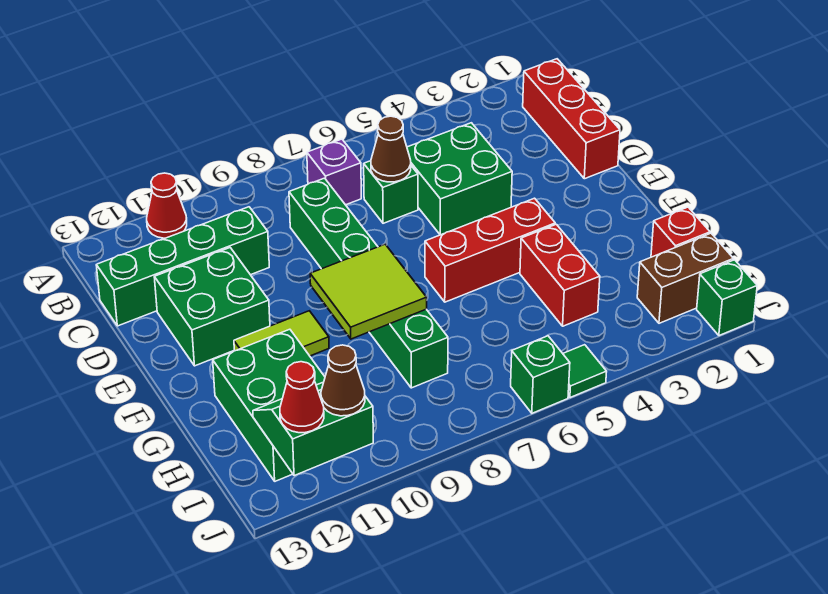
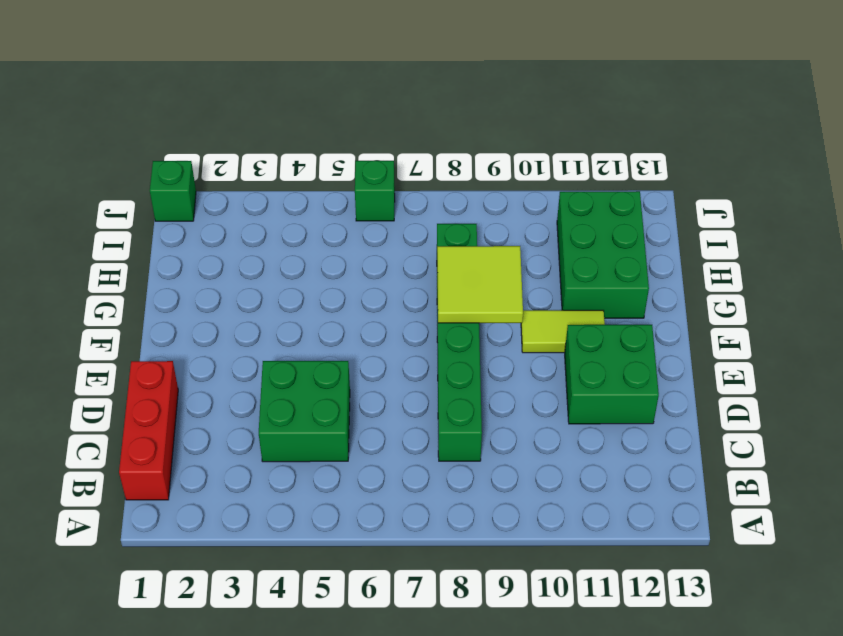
none -> red cone A11 level 1
none -> purple brick B7 level 1
none -> green brick C6 level 1

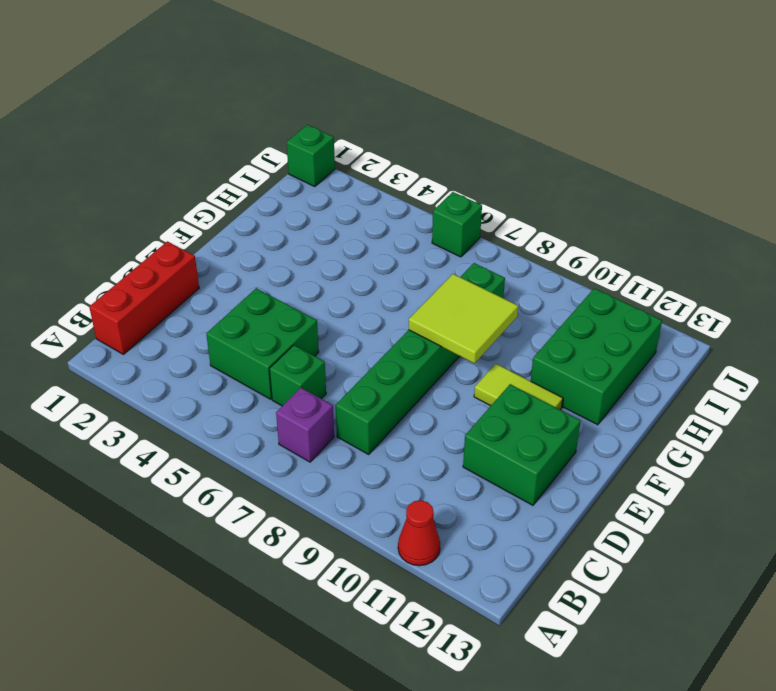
none -> green brick C10:C13 level 1
none -> red brick F4:F6 level 1
none -> red brick G4:H4 level 1

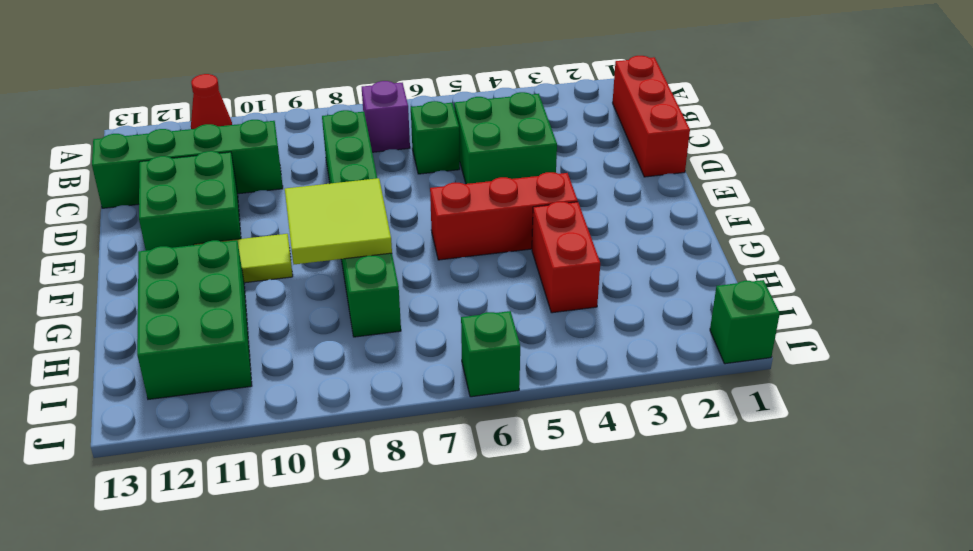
none -> red brick H1 level 1
none -> brown brick I1:I2 level 1
none -> green tile J5 level 1

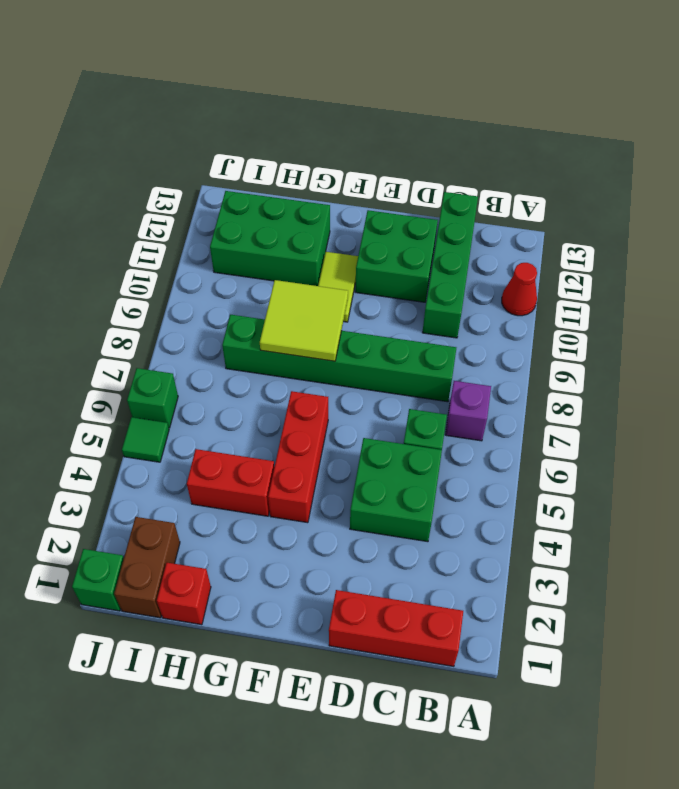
none -> brown cone C6 level 2
none -> green slope I11:J12 level 2 top J
none -> brown cone J11 level 3

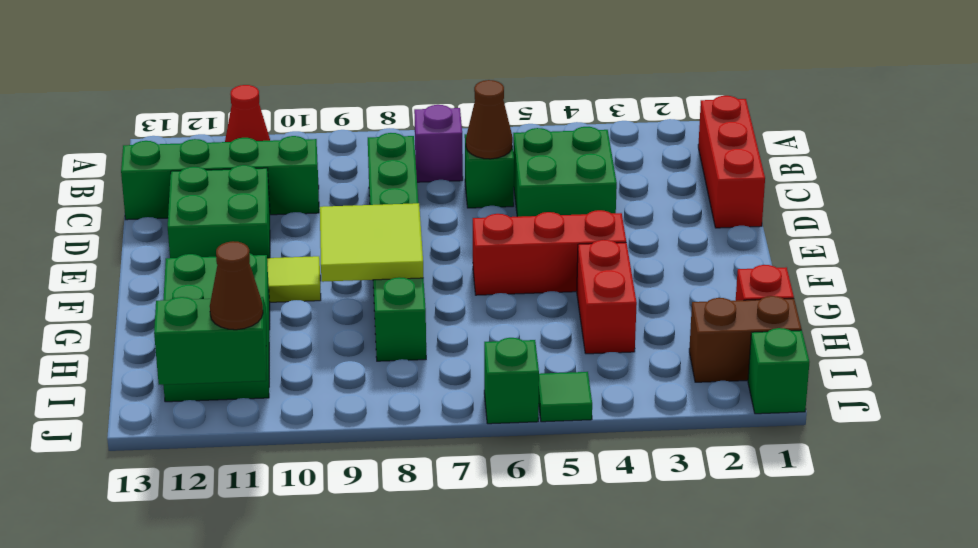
none -> red cone J12 level 3

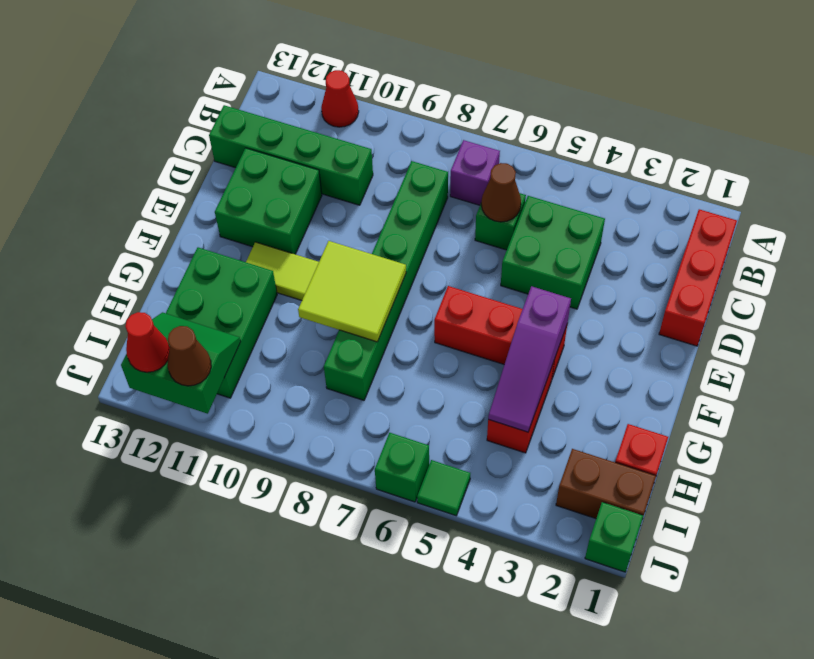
purple slope F4:H4 level 2 top F -> none

